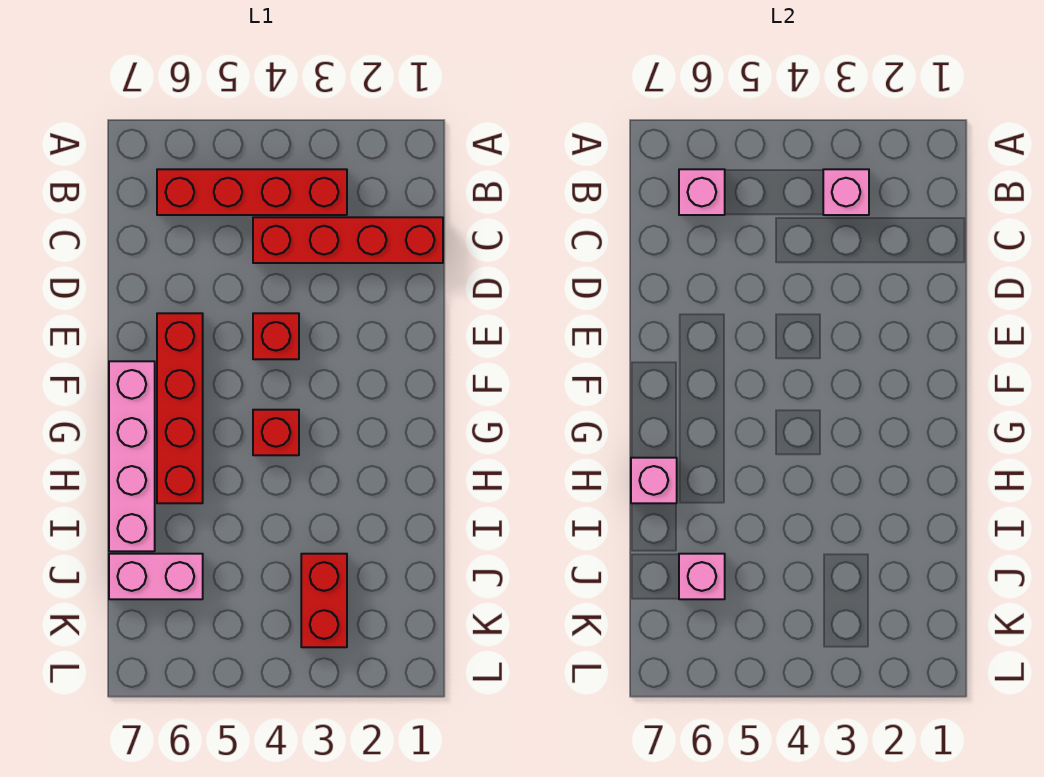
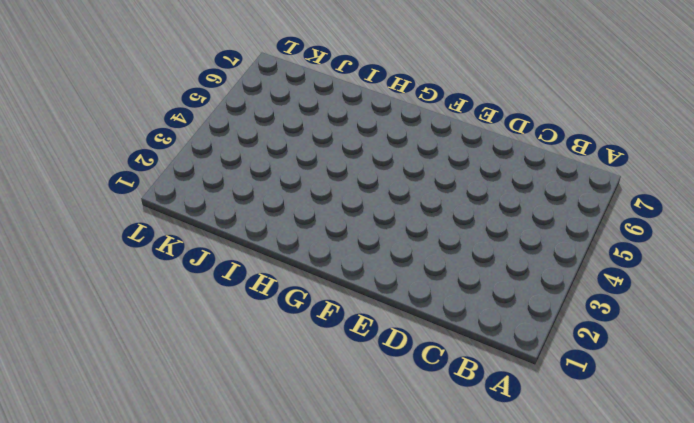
none -> red brick B3:B6 level 1
none -> red brick C1:C4 level 1
none -> red brick E4 level 1

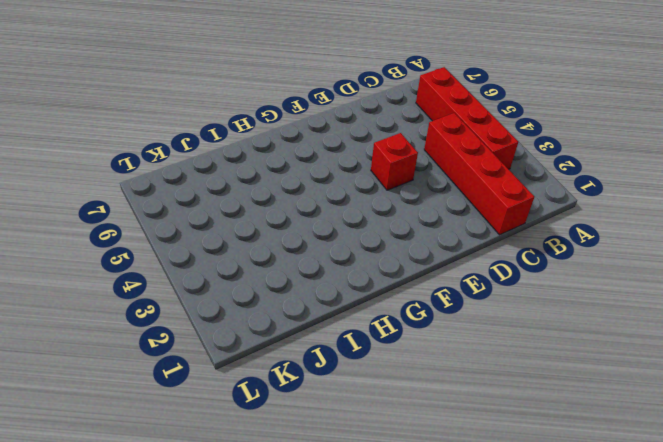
none -> red brick E6:H6 level 1
none -> pink brick F7:I7 level 1
none -> red brick G4 level 1

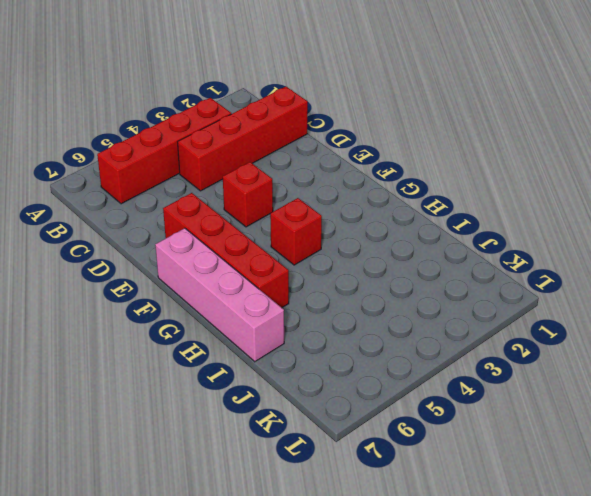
none -> red brick J3:K3 level 1
none -> pink brick J6:J7 level 1
none -> pink brick B3 level 2

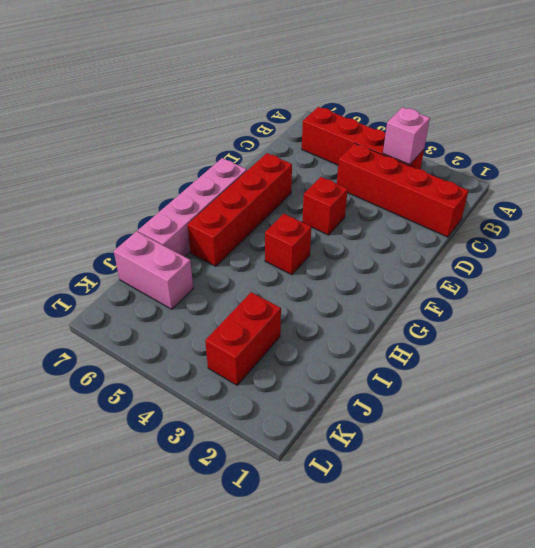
none -> pink brick B6 level 2
none -> pink brick H7 level 2
none -> pink brick J6 level 2

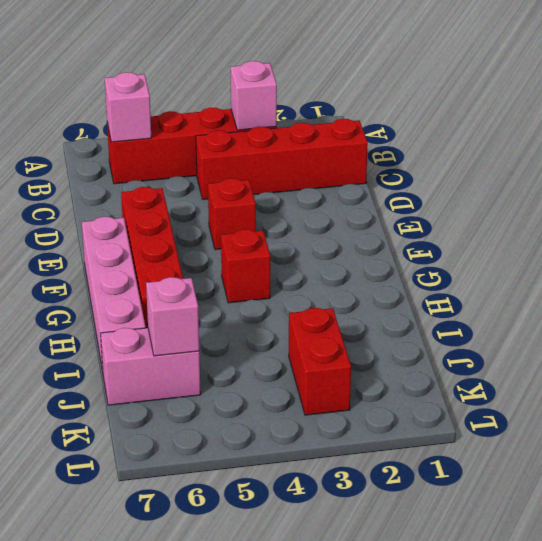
none -> pink brick H7 level 2

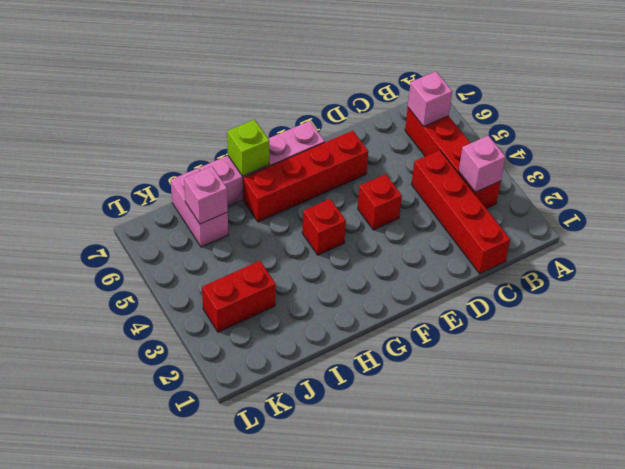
lime brick H7 level 2 -> pink brick H7 level 2

